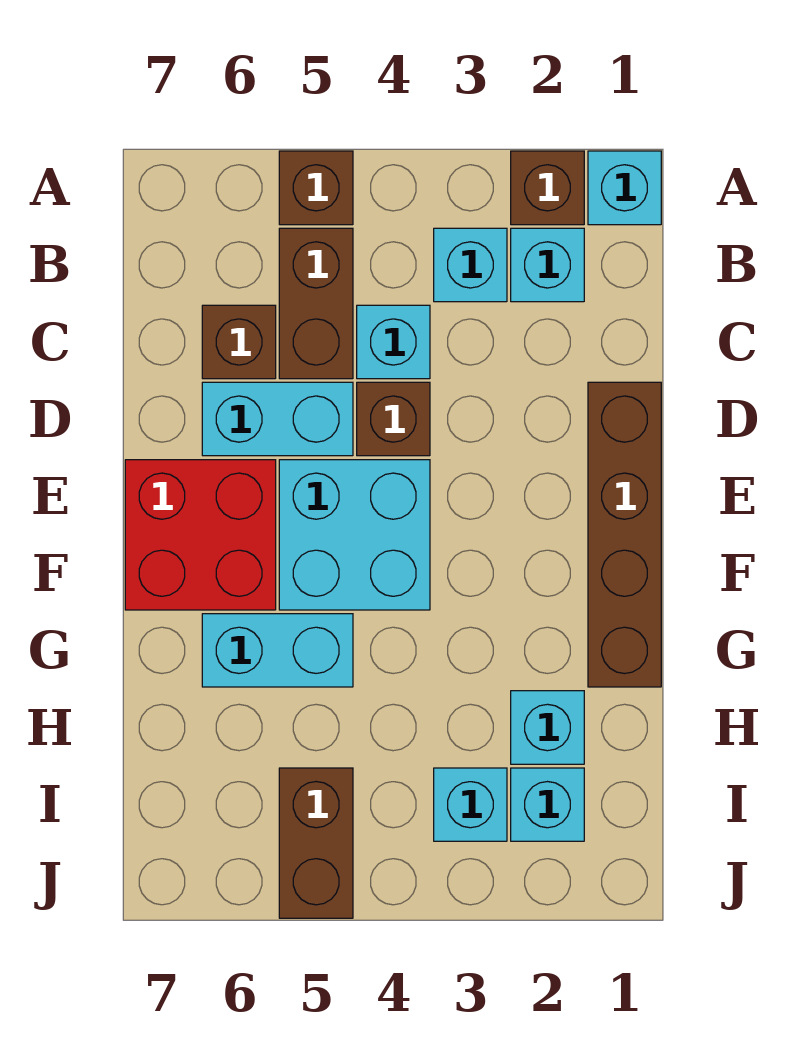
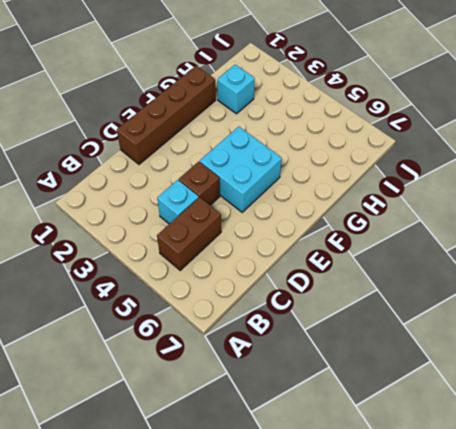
none -> cyan brick A1 level 1
none -> brown brick A2 level 1
none -> brown brick A5 level 1

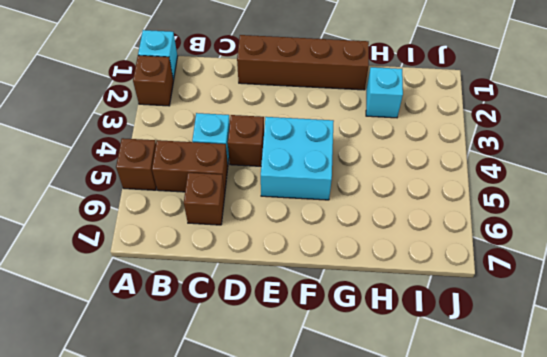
none -> cyan brick B2 level 1
none -> cyan brick B3 level 1
none -> cyan brick D5:D6 level 1

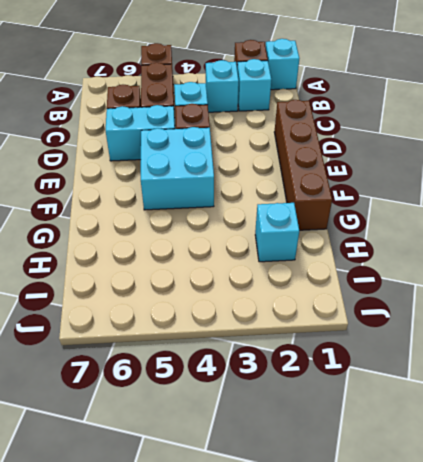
none -> red brick E6:F7 level 1
none -> cyan brick G5:G6 level 1
none -> cyan brick I2 level 1

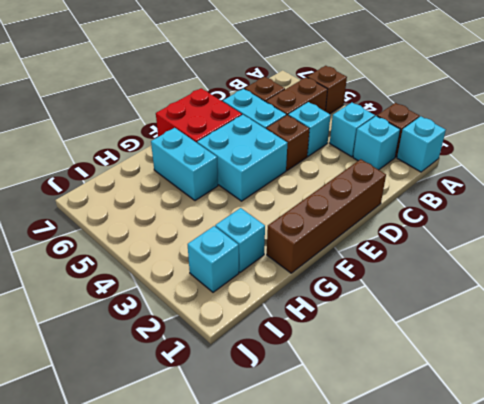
none -> cyan brick I3 level 1
none -> brown brick I5:J5 level 1

